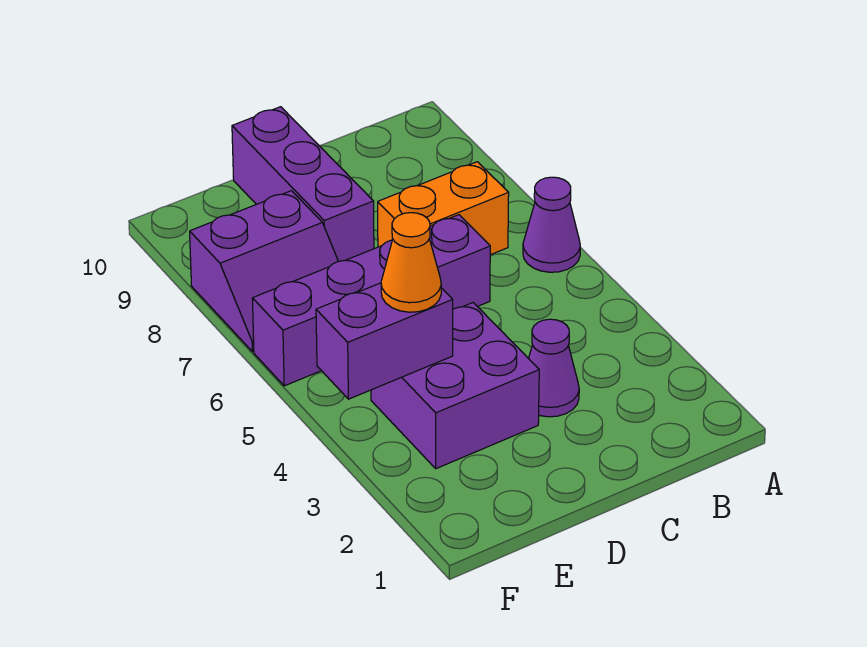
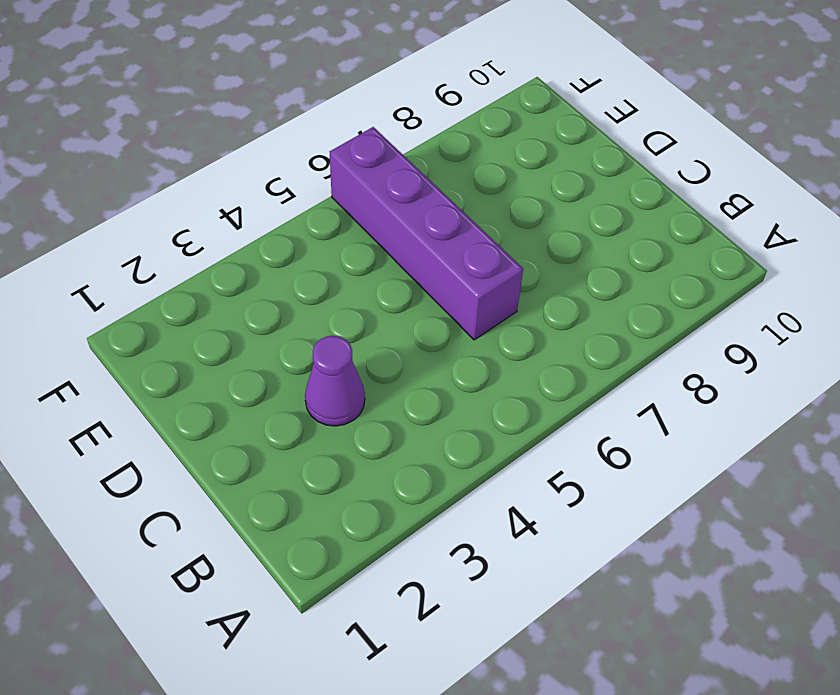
none -> purple cone A6 level 1
none -> orange brick B7:C7 level 1

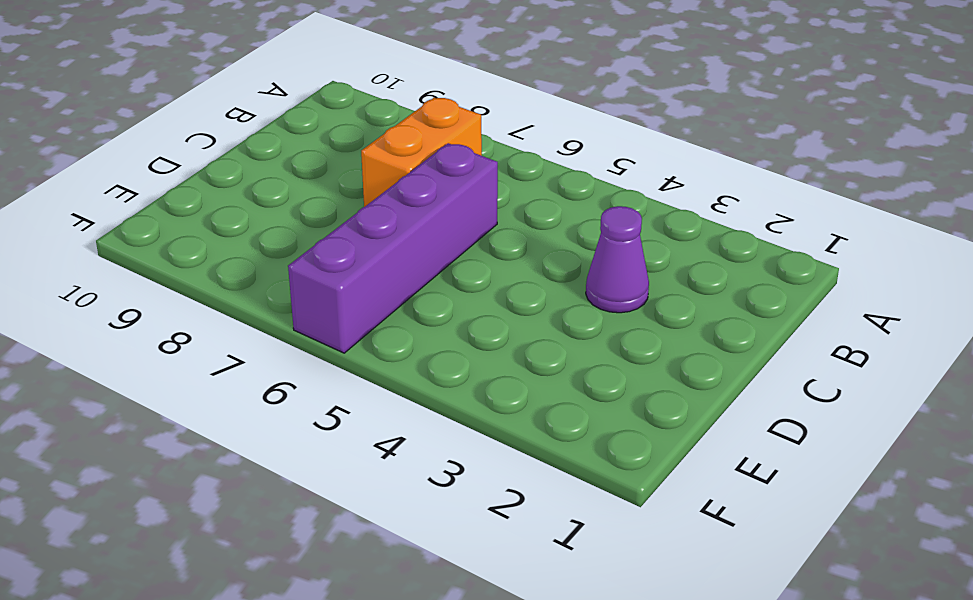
none -> purple cone A6 level 1
none -> purple brick D3:E4 level 1

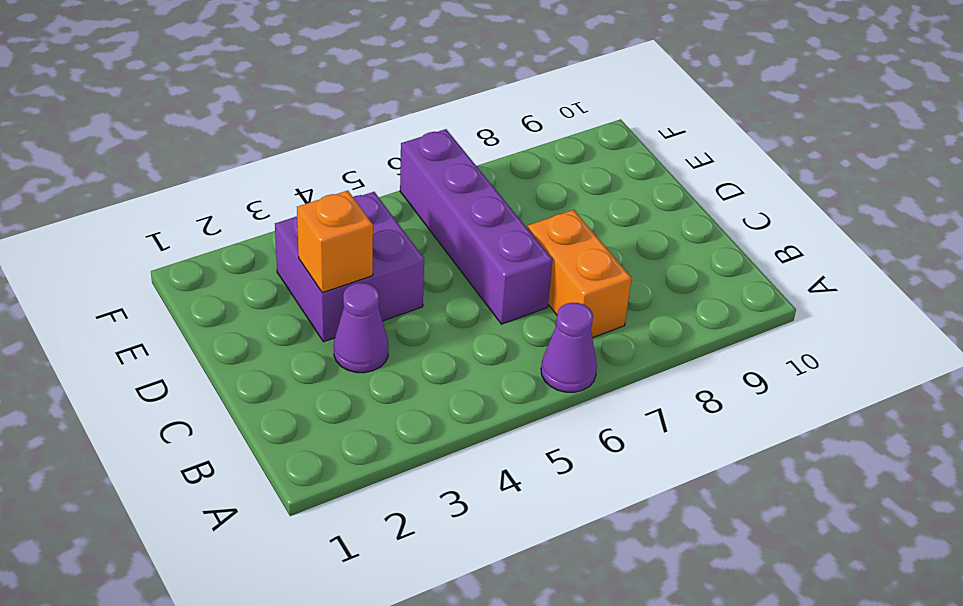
orange brick D3 level 2 -> none
none -> purple brick D8:D10 level 1
none -> purple slope E7:F8 level 1 top 8

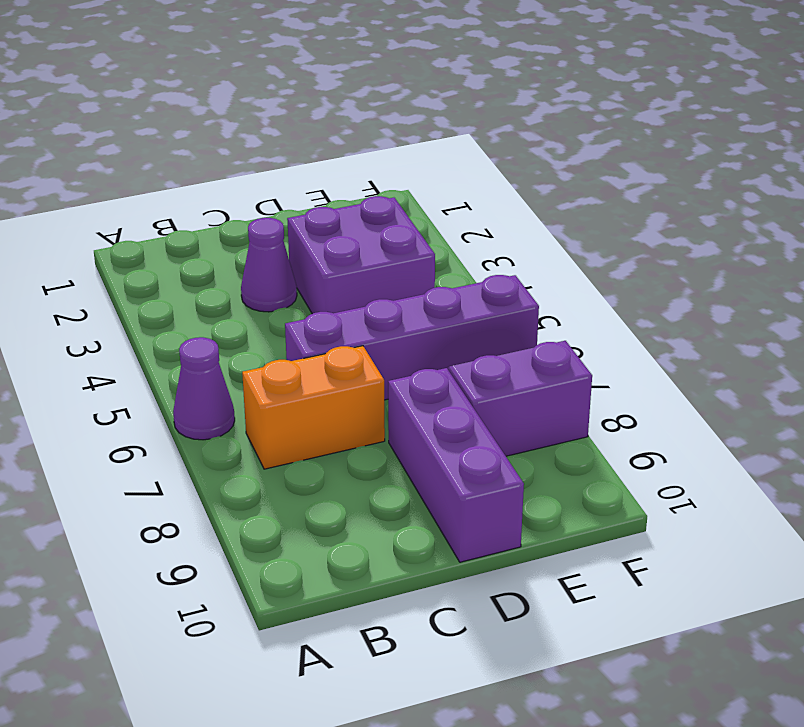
none -> purple brick E4:F4 level 2
none -> orange cone E4 level 3

